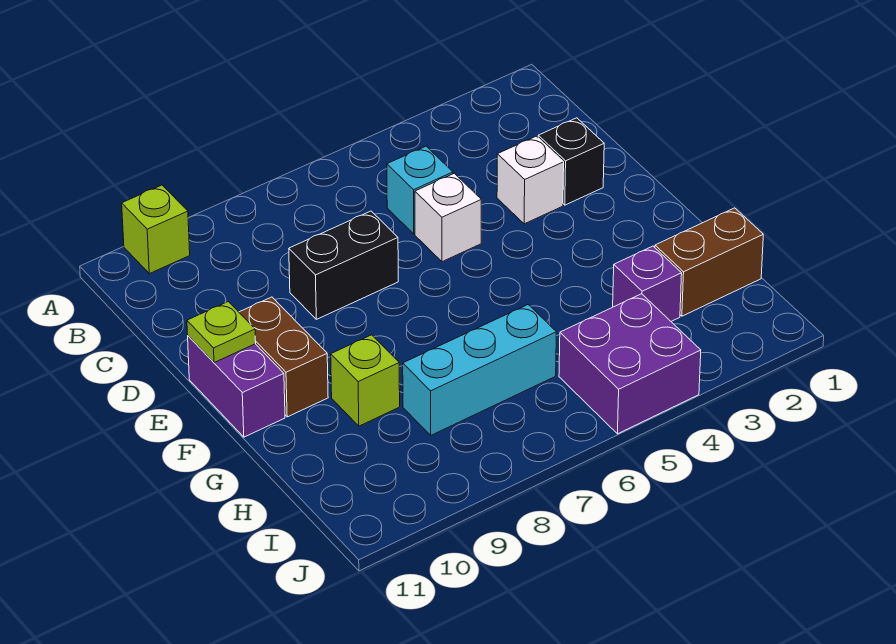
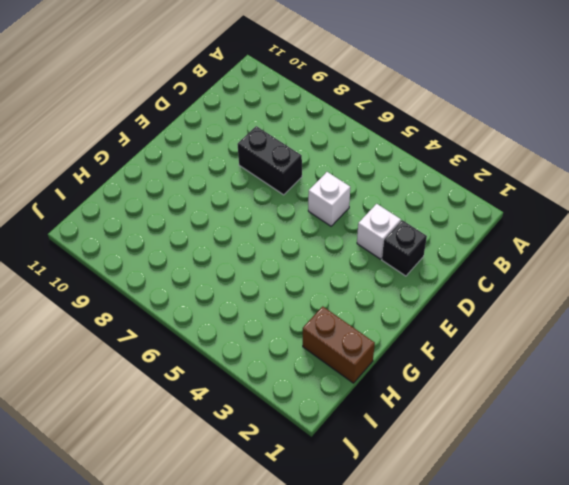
none -> lime brick A10 level 1
none -> cyan brick C5 level 1
none -> brown brick E10:F10 level 1

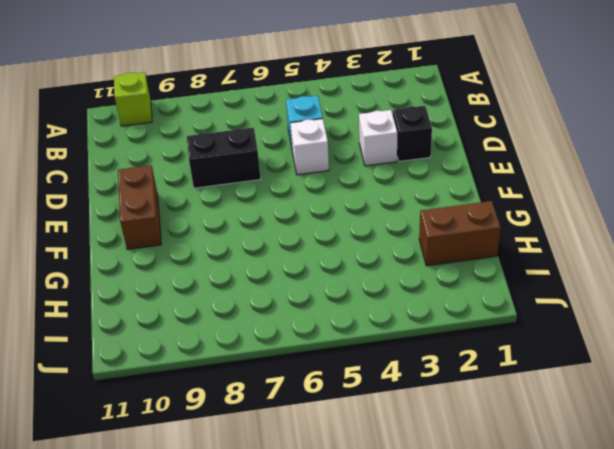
none -> purple brick E11:F11 level 1
none -> lime brick G9 level 1
none -> purple brick H3 level 1

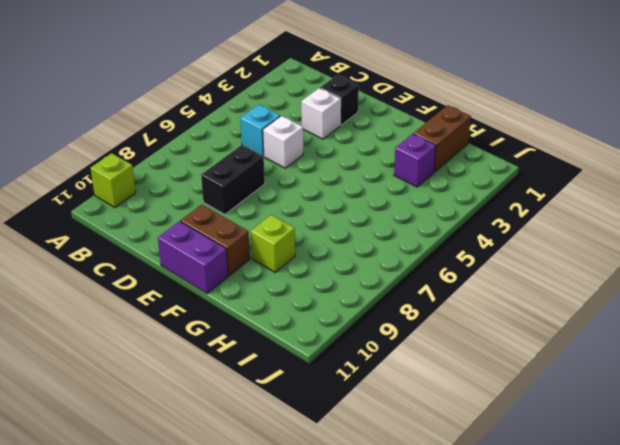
none -> cyan brick H6:H8 level 1
none -> purple brick I4:J5 level 1
none -> lime plate E11 level 2

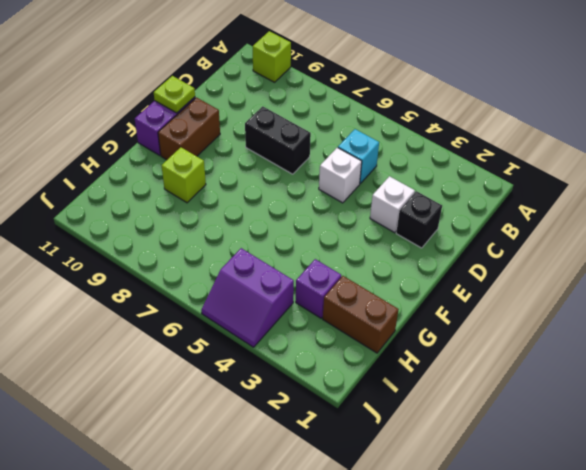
purple slope I4:J5 level 1 top I -> purple brick I4:J5 level 1
none -> cyan brick H6:H8 level 1

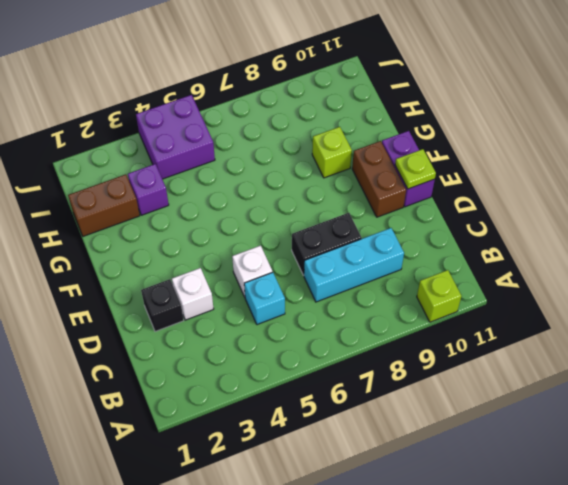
cyan brick C7:C9 level 1 -> cyan brick H6:H8 level 1

